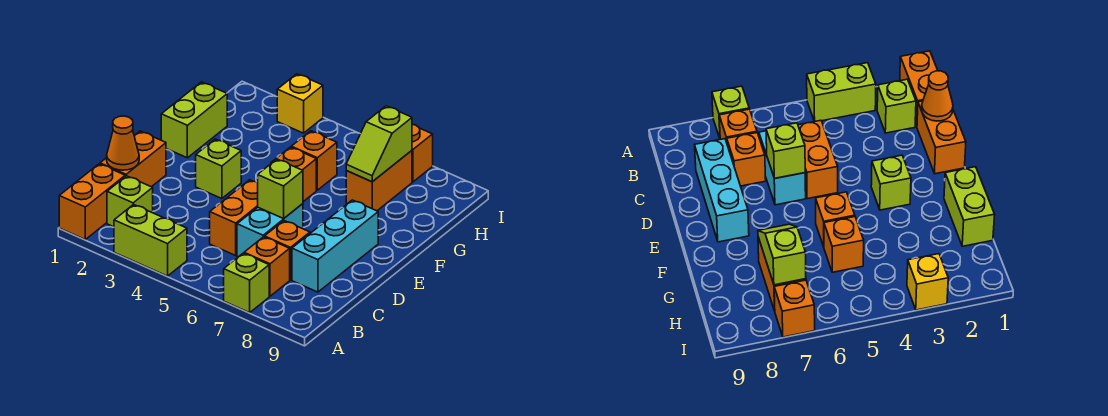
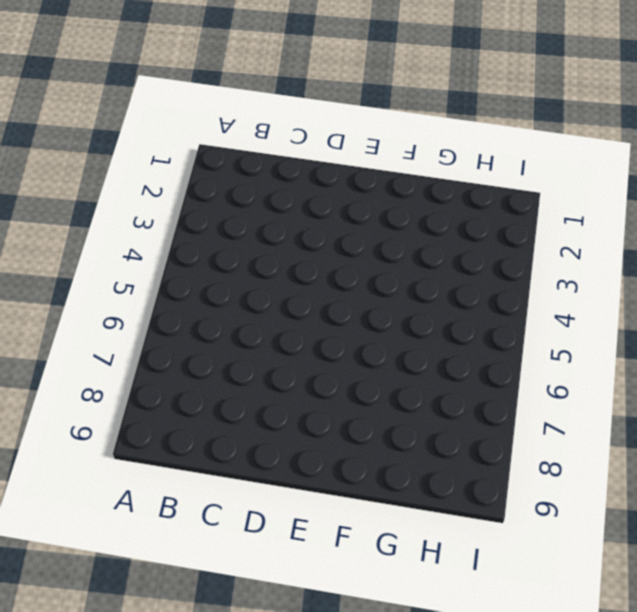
none -> orange brick A1:B1 level 1
none -> lime brick A3:A4 level 1
none -> lime brick A7 level 1

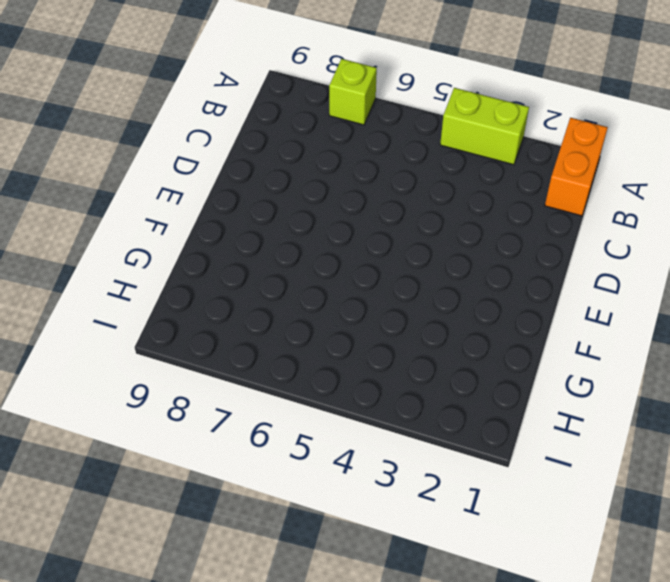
none -> lime brick B2 level 1
none -> orange brick B7 level 1
none -> orange brick C1:D1 level 1

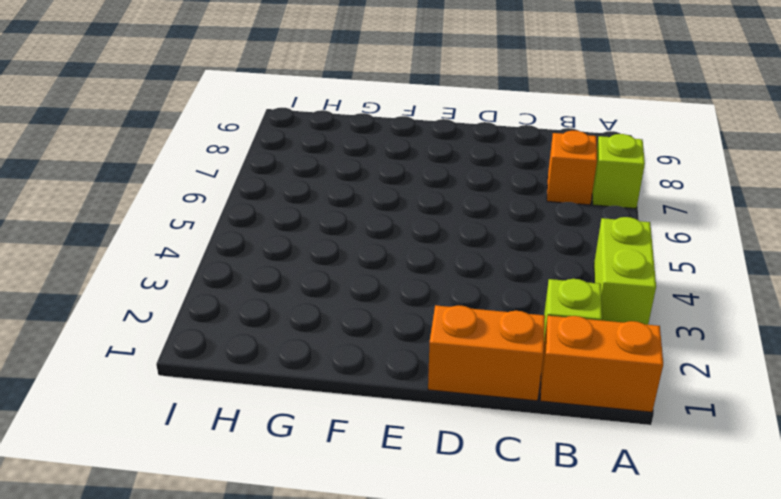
none -> orange brick C5:D5 level 1
none -> cyan brick C6:D6 level 1
none -> orange brick C7 level 1

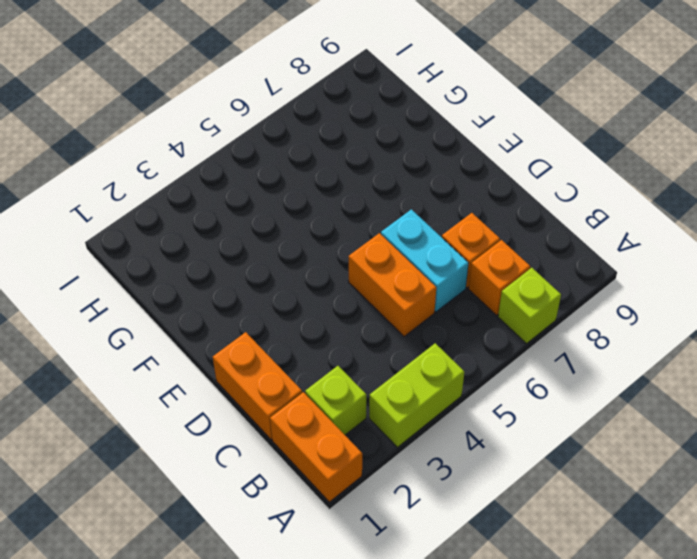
none -> cyan brick C8:E8 level 1
none -> lime brick E3 level 1
none -> lime brick F1:G1 level 1

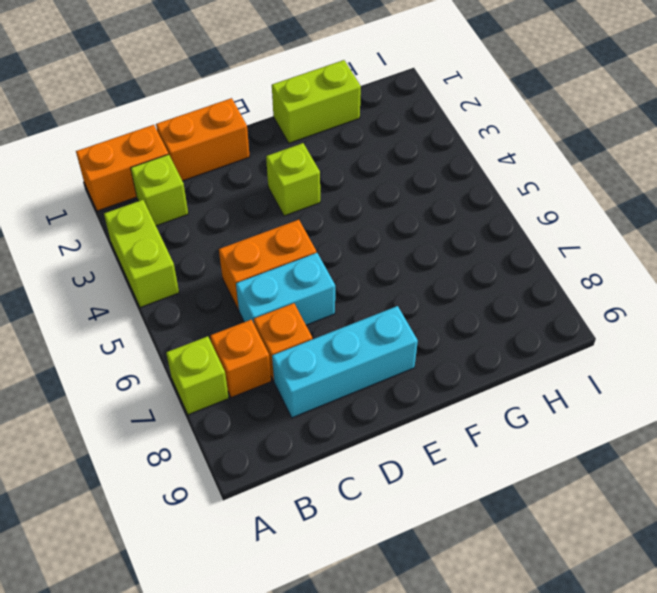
none -> orange brick F5 level 1
none -> orange brick G5 level 1
none -> orange brick G7:H7 level 1

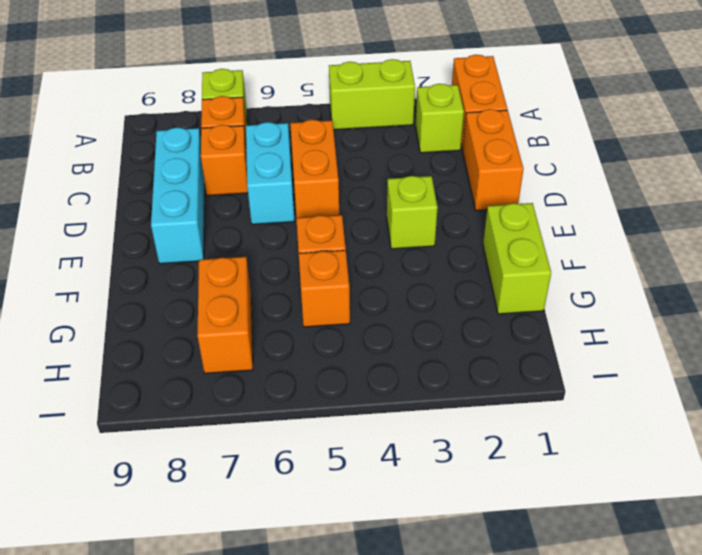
none -> yellow brick I3 level 1
none -> orange brick I7 level 1
none -> orange cone C1 level 2

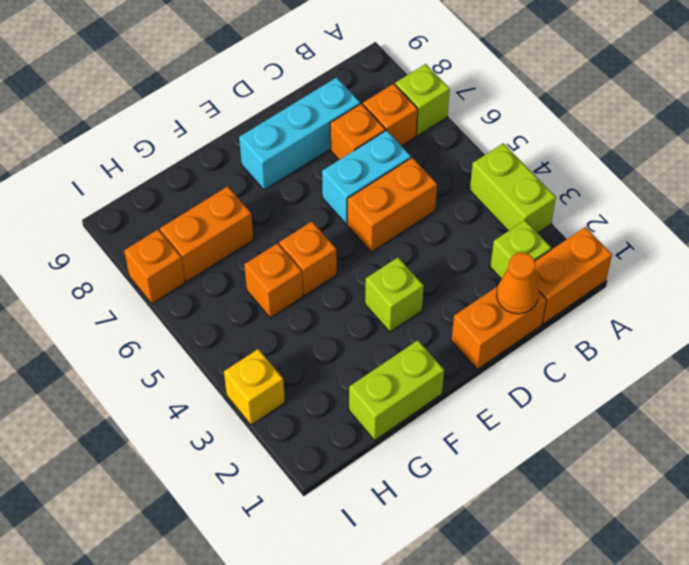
none -> lime brick D6 level 2
none -> lime slope G7:H7 level 2 top H

